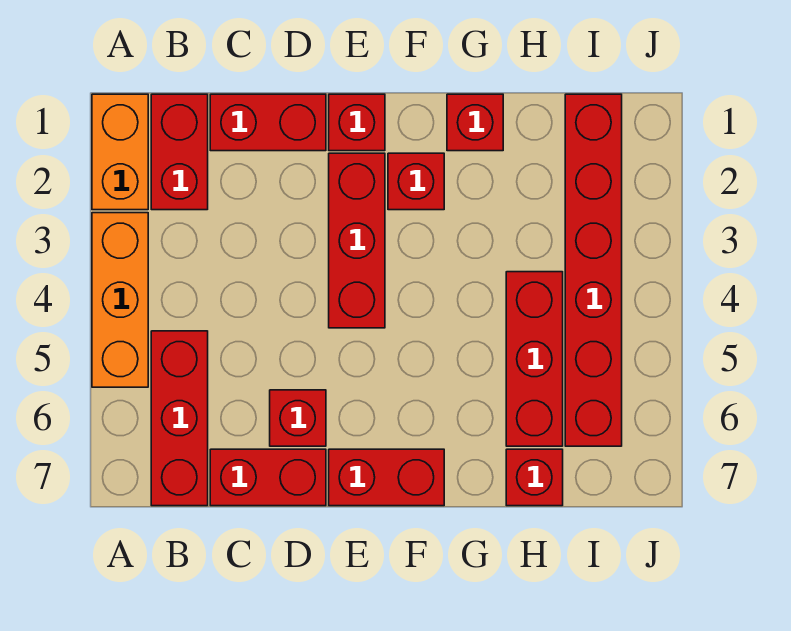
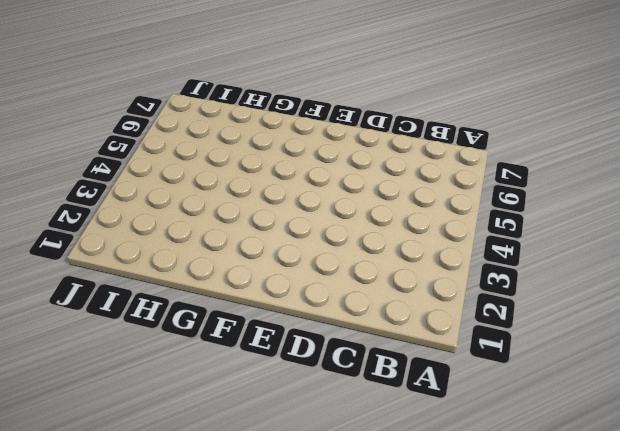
none -> orange brick A1:A2 level 1
none -> orange brick A3:A5 level 1
none -> red brick B1:B2 level 1

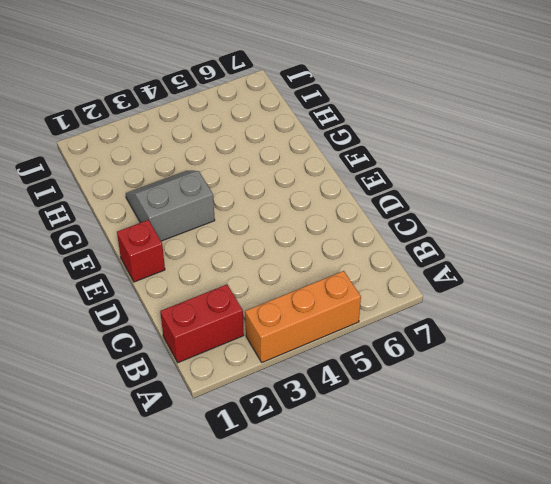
grey slope F2:G3 level 1 top F -> red brick F2 level 1
none -> orange brick A1:A2 level 1
none -> red brick B5:B7 level 1
none -> red brick C1:D1 level 1

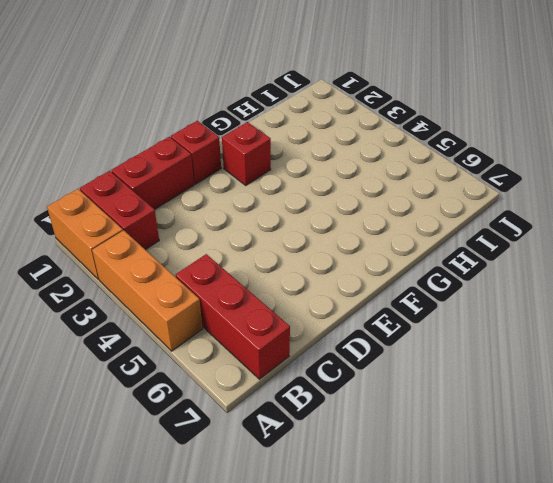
none -> red brick C7:D7 level 1
none -> red brick D6 level 1
none -> red brick E2:E4 level 1

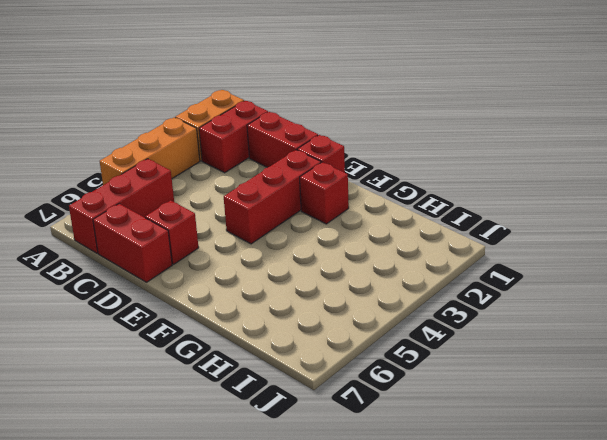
none -> red brick E7:F7 level 1
none -> red brick G1 level 1
none -> red brick H4:H6 level 1

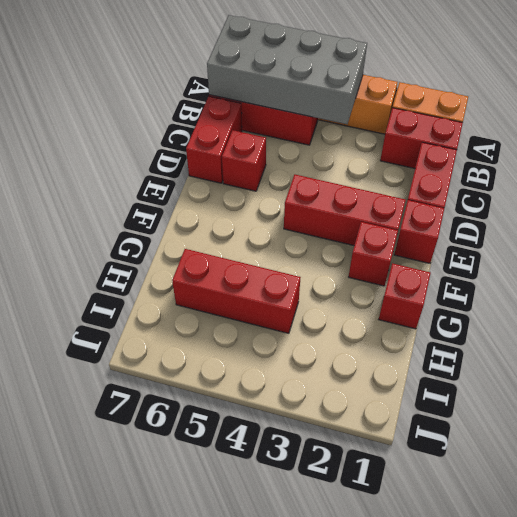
grey brick A4:B7 level 2 -> none
none -> red brick E7:F7 level 1
none -> red brick H7 level 1
none -> red brick I1:I6 level 1

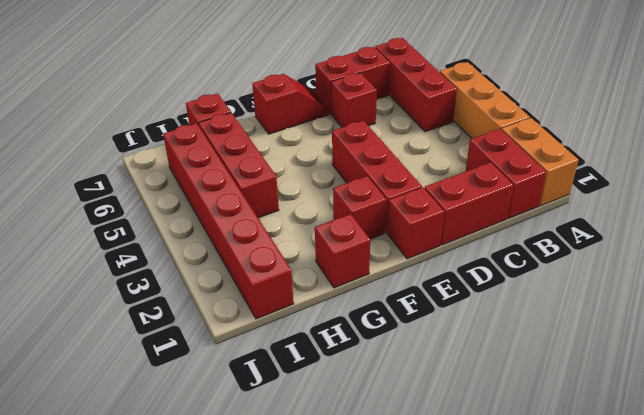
red slope E7:F7 level 1 top F -> red brick E7:F7 level 1

